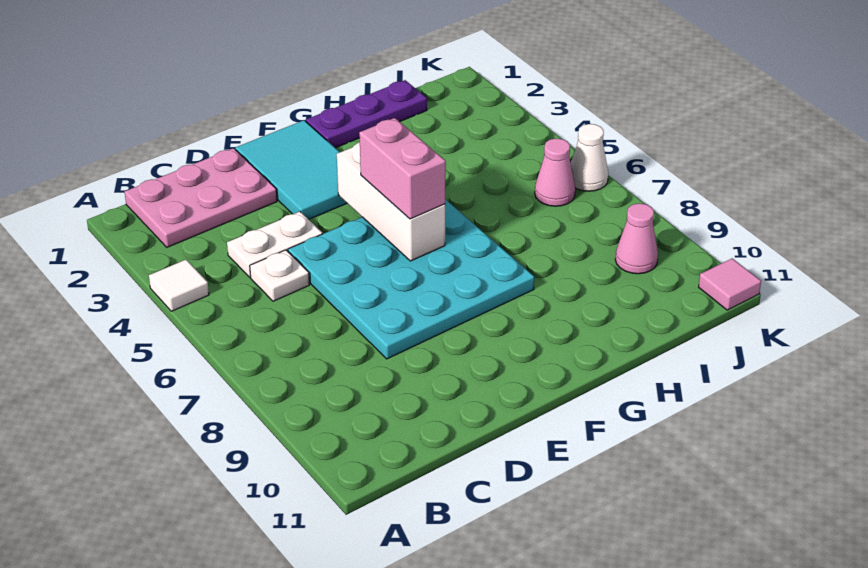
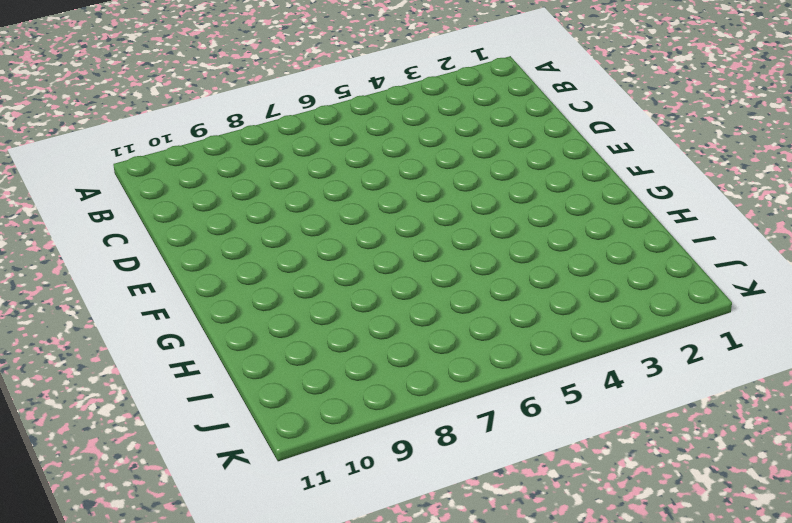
none -> white tile A4 level 1
none -> pink plate B1:D2 level 1
none -> white plate C4:D4 level 1

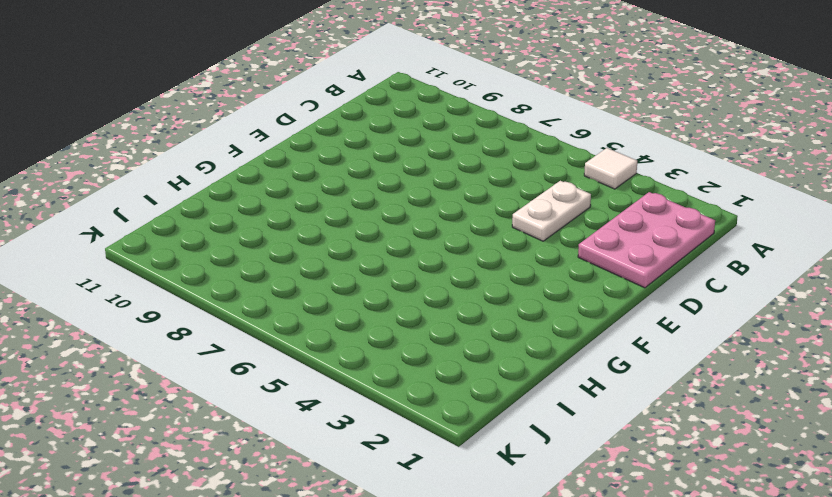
none -> white plate C5 level 1
none -> cyan plate D5:G8 level 1
none -> cyan tile E1:F3 level 1

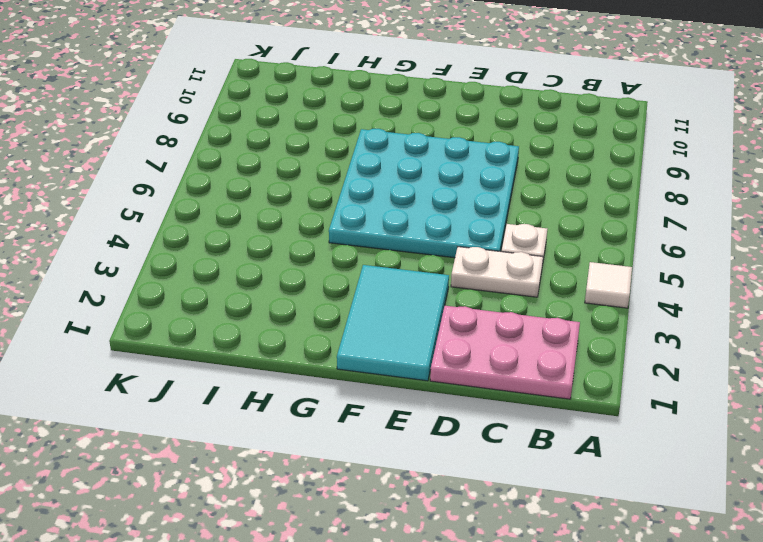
none -> purple plate G1:I1 level 1
none -> pink cone J6 level 1
none -> pink cone J9 level 1

